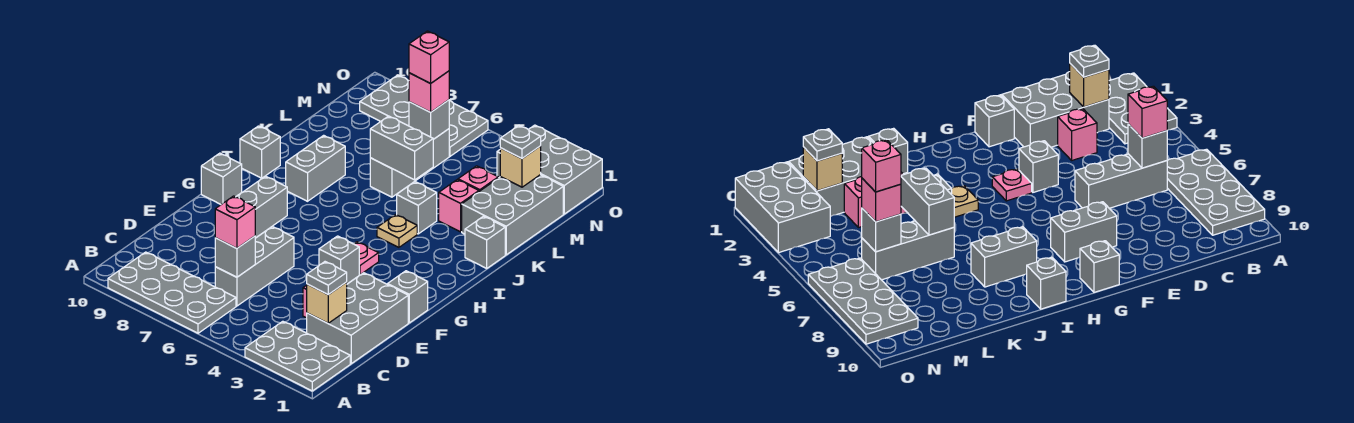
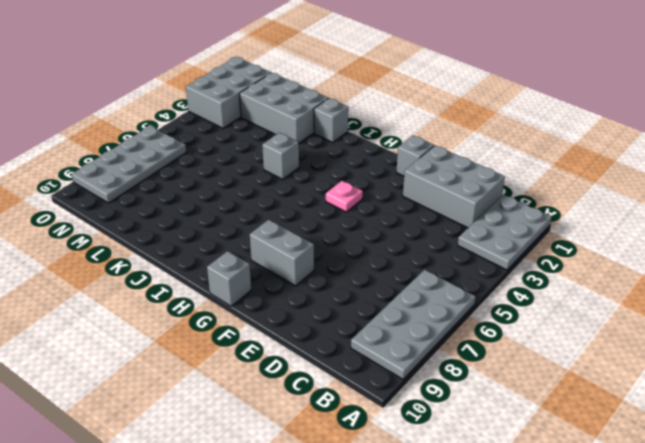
none -> grey brick C6:E6 level 1
none -> pink brick D3 level 1
none -> grey brick F4 level 1
none -> tan plate I4 level 1

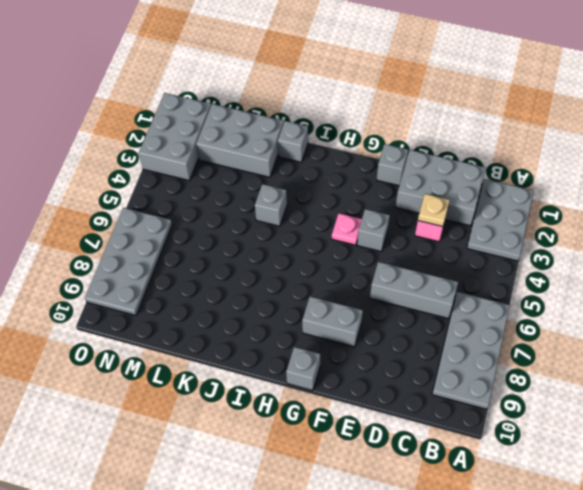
tan plate D3 level 2 -> tan plate I4 level 1
none -> grey brick I8:J8 level 1
none -> grey brick I10 level 1
none -> pink brick K3 level 1
none -> grey brick K6:M6 level 1

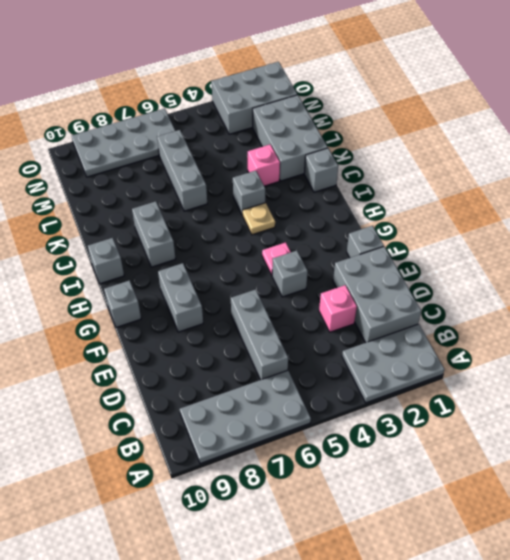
none -> pink brick L3 level 1
none -> tan brick C2 level 2
none -> grey brick C6 level 2
none -> grey brick K5:K6 level 2

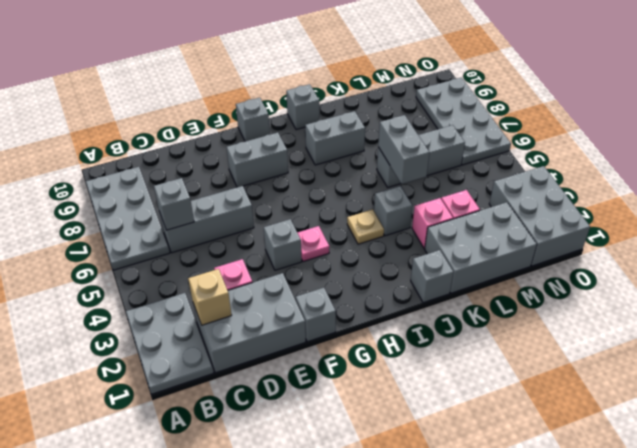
none -> tan brick M2 level 2
none -> grey brick M6 level 2
none -> grey plate C2 level 3
none -> pink brick C6 level 3

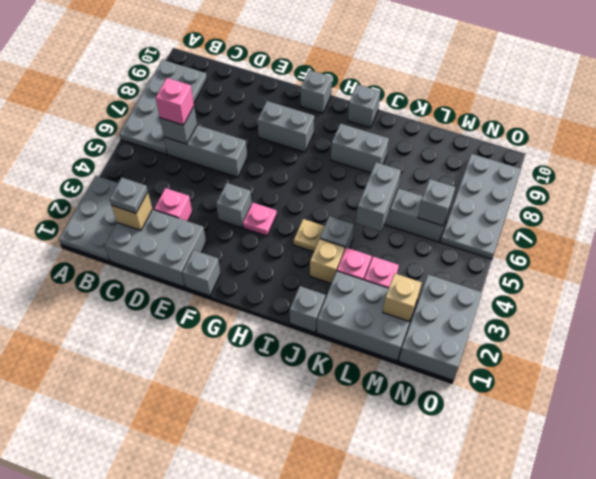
tan brick J3 level 1 -> none
none -> grey plate M2 level 3
none -> pink brick M6 level 3
none -> pink brick M6 level 4

